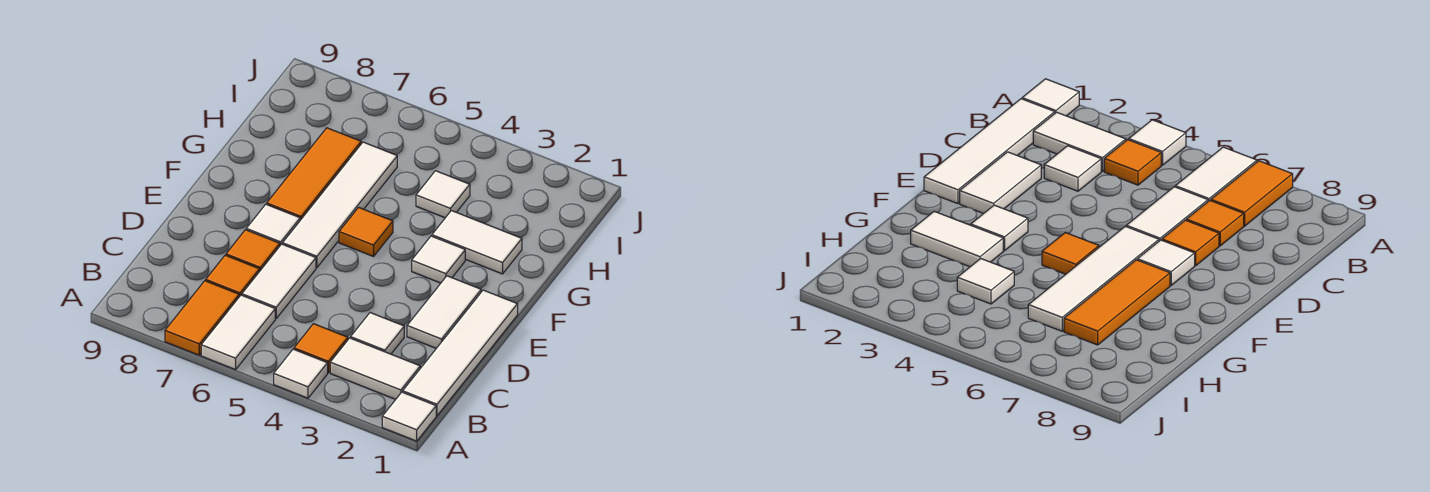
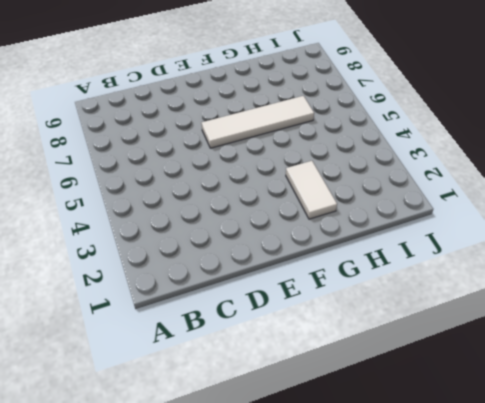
none -> white tile A1 level 1
none -> white tile A4 level 1
none -> white tile A6:B6 level 1

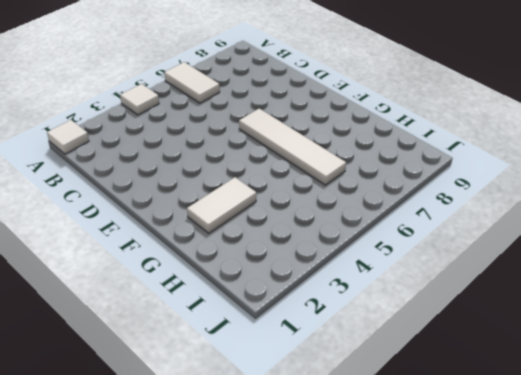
none -> orange tile A7:B7 level 1
none -> white tile B1:E1 level 1
none -> white tile B2:B3 level 1

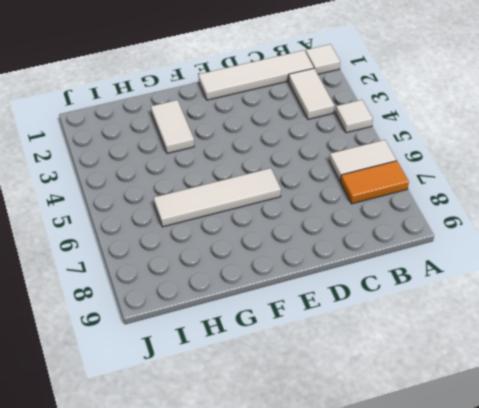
none -> orange tile B4 level 1
none -> white tile C3 level 1
none -> white tile C6:D6 level 1

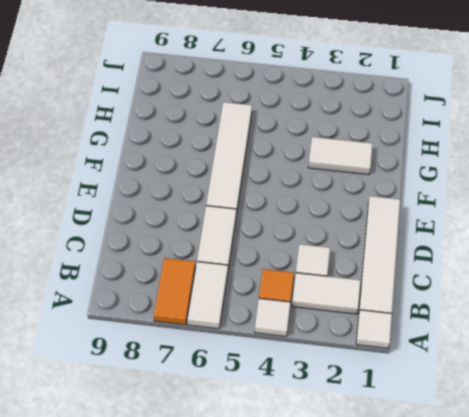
none -> orange tile C7 level 1
none -> white tile D2:E2 level 1
none -> orange tile D7 level 1

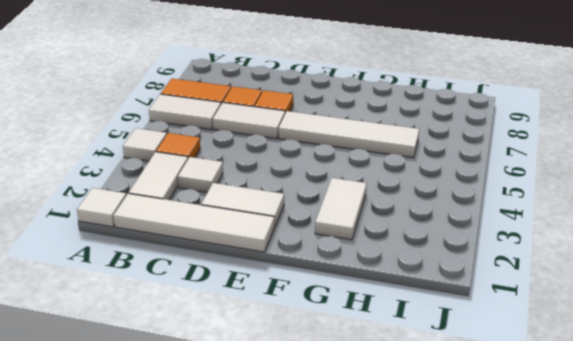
none -> white tile E7 level 1
none -> white tile F3 level 1
none -> orange tile F5 level 1

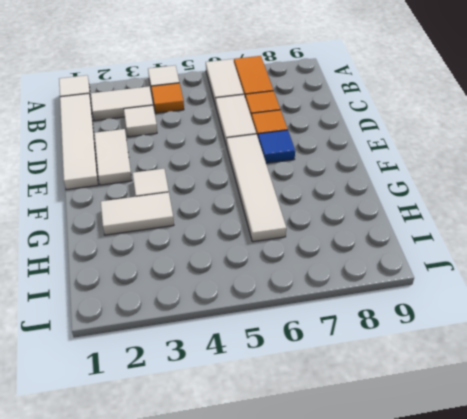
blue tile E7 level 1 -> white tile E7 level 1
none -> orange tile F5 level 1
none -> orange tile F7:H7 level 1
none -> white tile H4 level 1

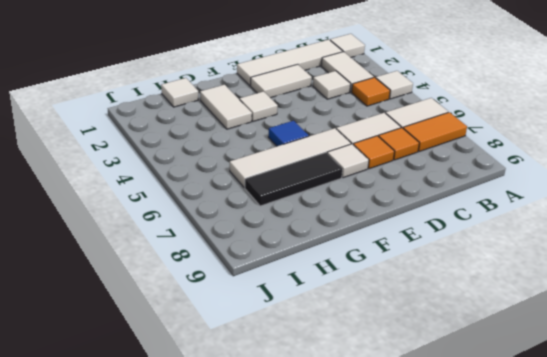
blue tile F5 level 1 -> orange tile F5 level 1
black tile F7:H7 level 1 -> orange tile F7:H7 level 1
white tile H1 level 1 -> white tile H4 level 1

